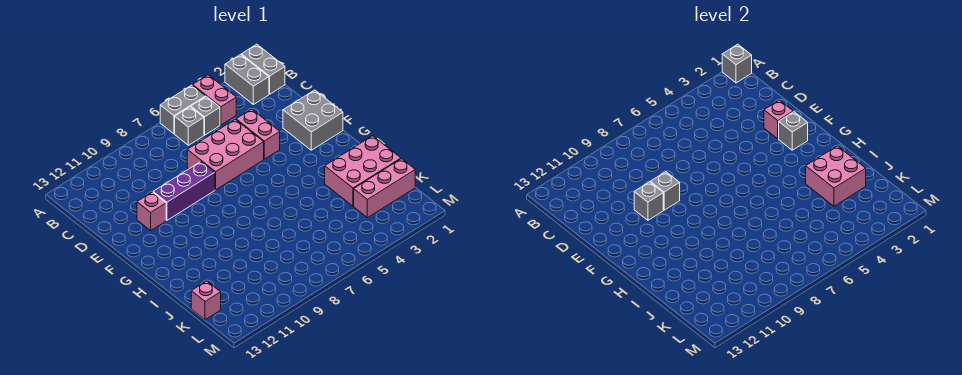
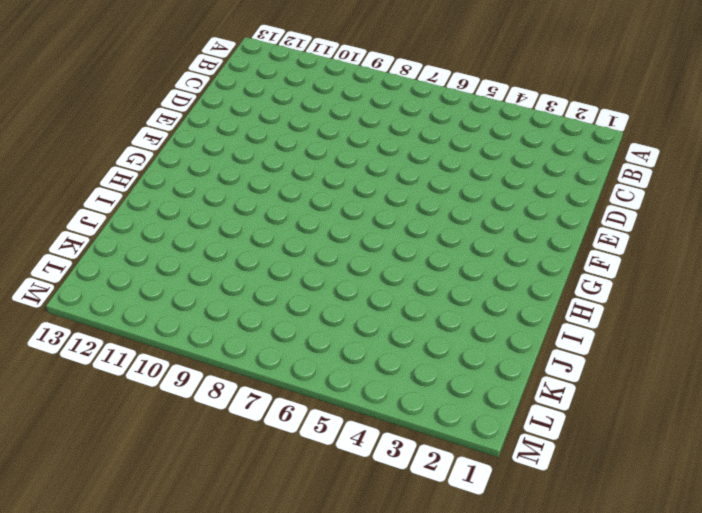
none -> grey brick A1:B1 level 1
none -> grey brick A2:B2 level 1
none -> pink brick A4:B4 level 1

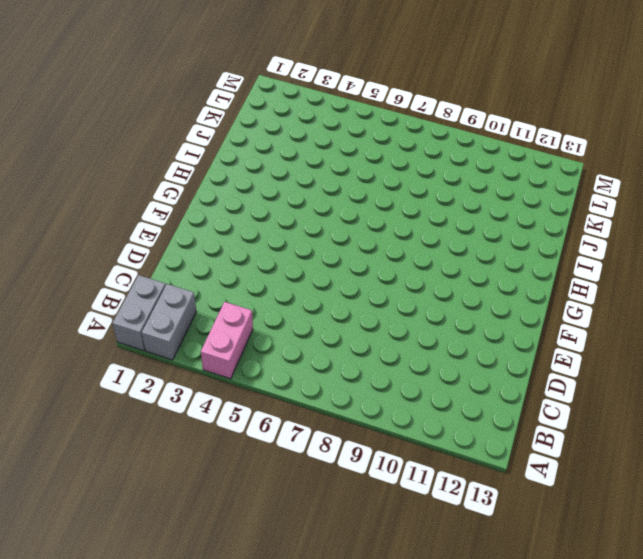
none -> grey brick A5:A6 level 1
none -> grey brick B5 level 1
none -> grey brick B6 level 1

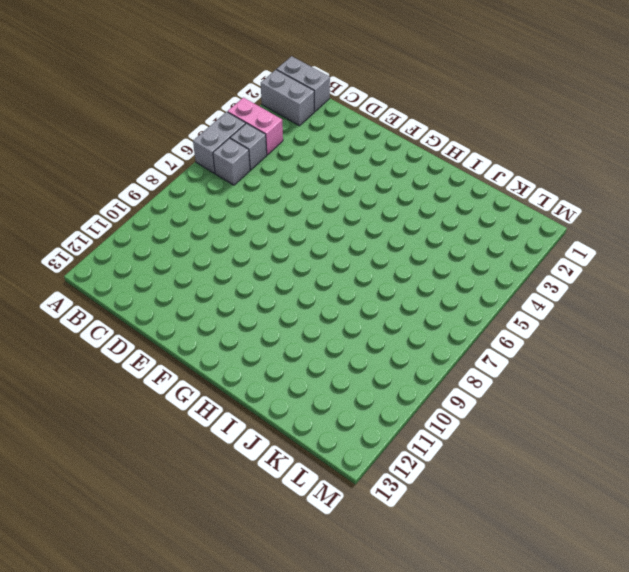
none -> pink brick D4:E4 level 1
none -> pink brick D5:E7 level 1
none -> grey brick E1:F2 level 1

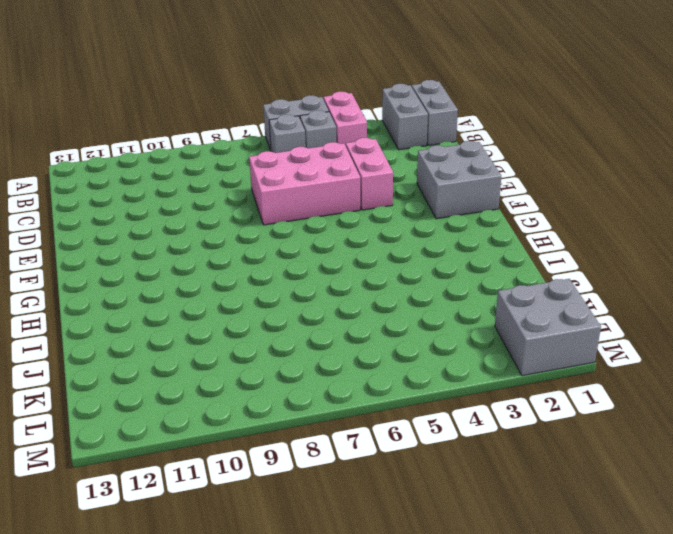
grey brick L1:M2 level 1 -> none
none -> purple brick E8:E10 level 1
none -> pink brick E11 level 1
none -> pink brick I1:J3 level 1

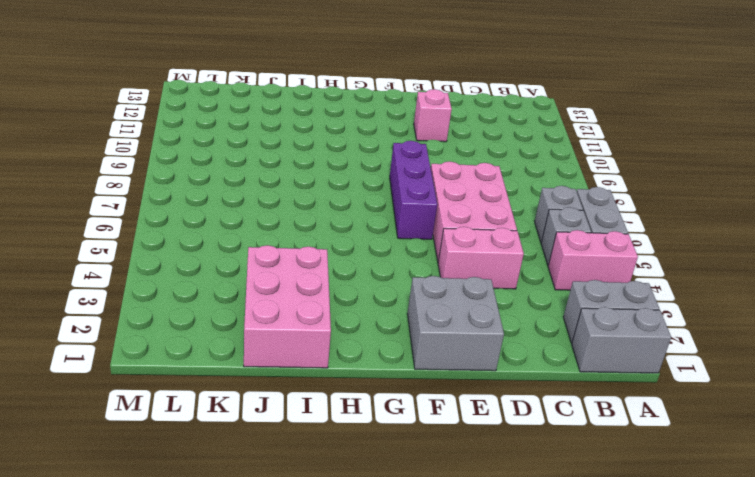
purple brick F6:F8 level 1 -> purple brick E8:E10 level 1
none -> pink brick K1:K3 level 1
none -> pink brick K13 level 1
none -> grey brick A1 level 2

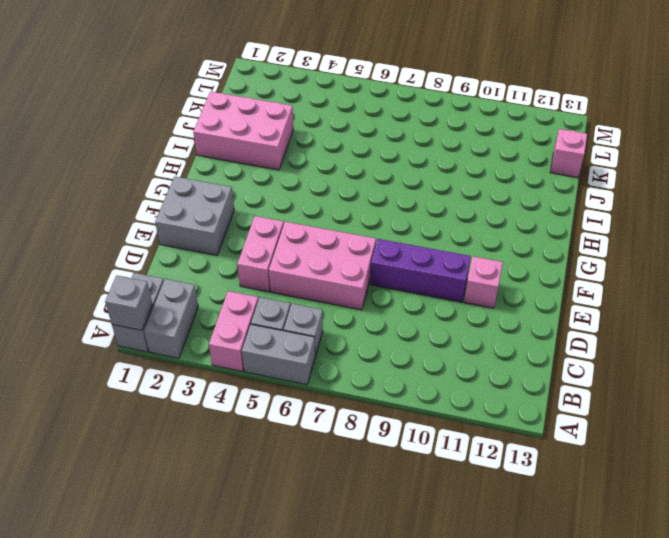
none -> pink brick K1:K3 level 1
none -> pink brick E2 level 2
none -> grey brick E9 level 2

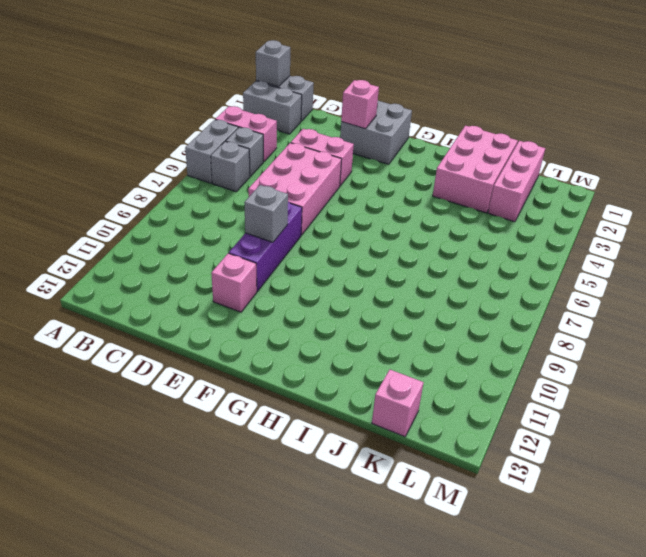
none -> grey brick E10 level 2
none -> grey brick F2 level 2
none -> pink brick I2:J3 level 2

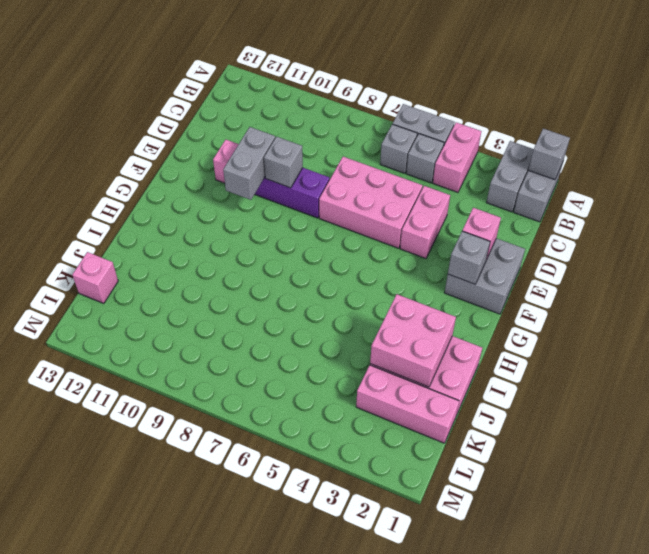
grey brick E10:F10 level 2 -> grey brick E10 level 2

